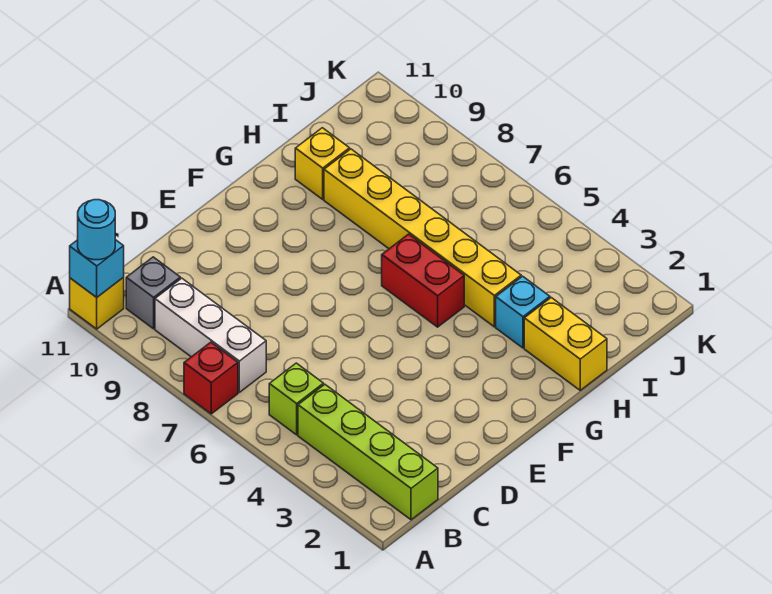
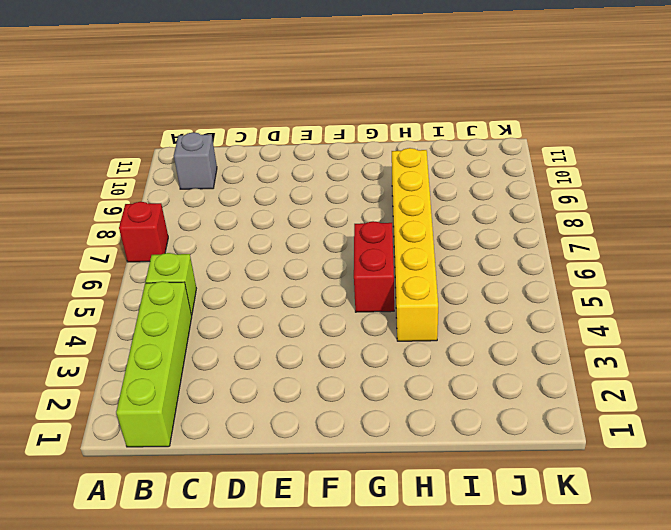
none -> yellow brick A11 level 1
none -> white brick B7:B9 level 1
none -> yellow brick H1:H2 level 1

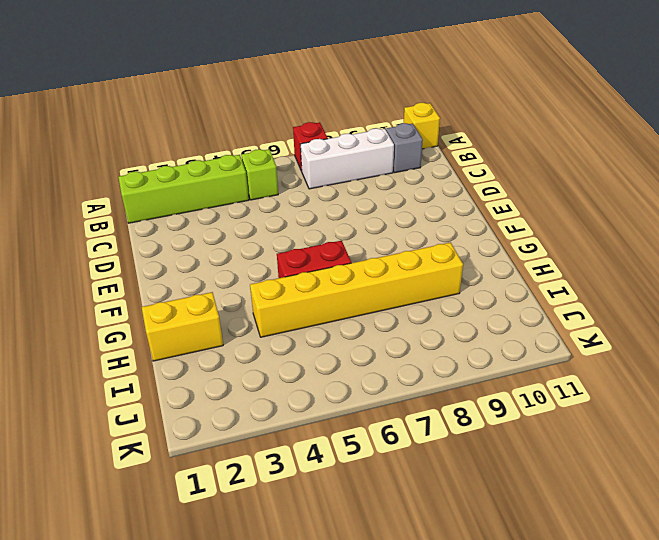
none -> cyan brick H3 level 1
none -> yellow brick H10 level 1
none -> cyan brick A11 level 2

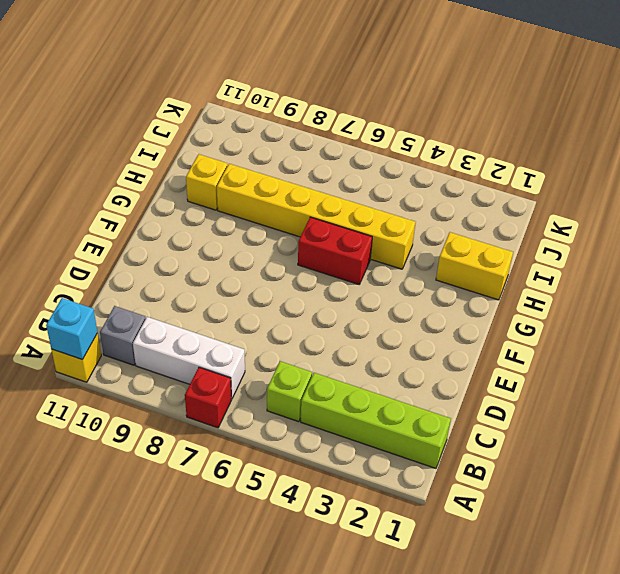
none -> cyan brick H3 level 1
none -> cyan round brick A11 level 3

